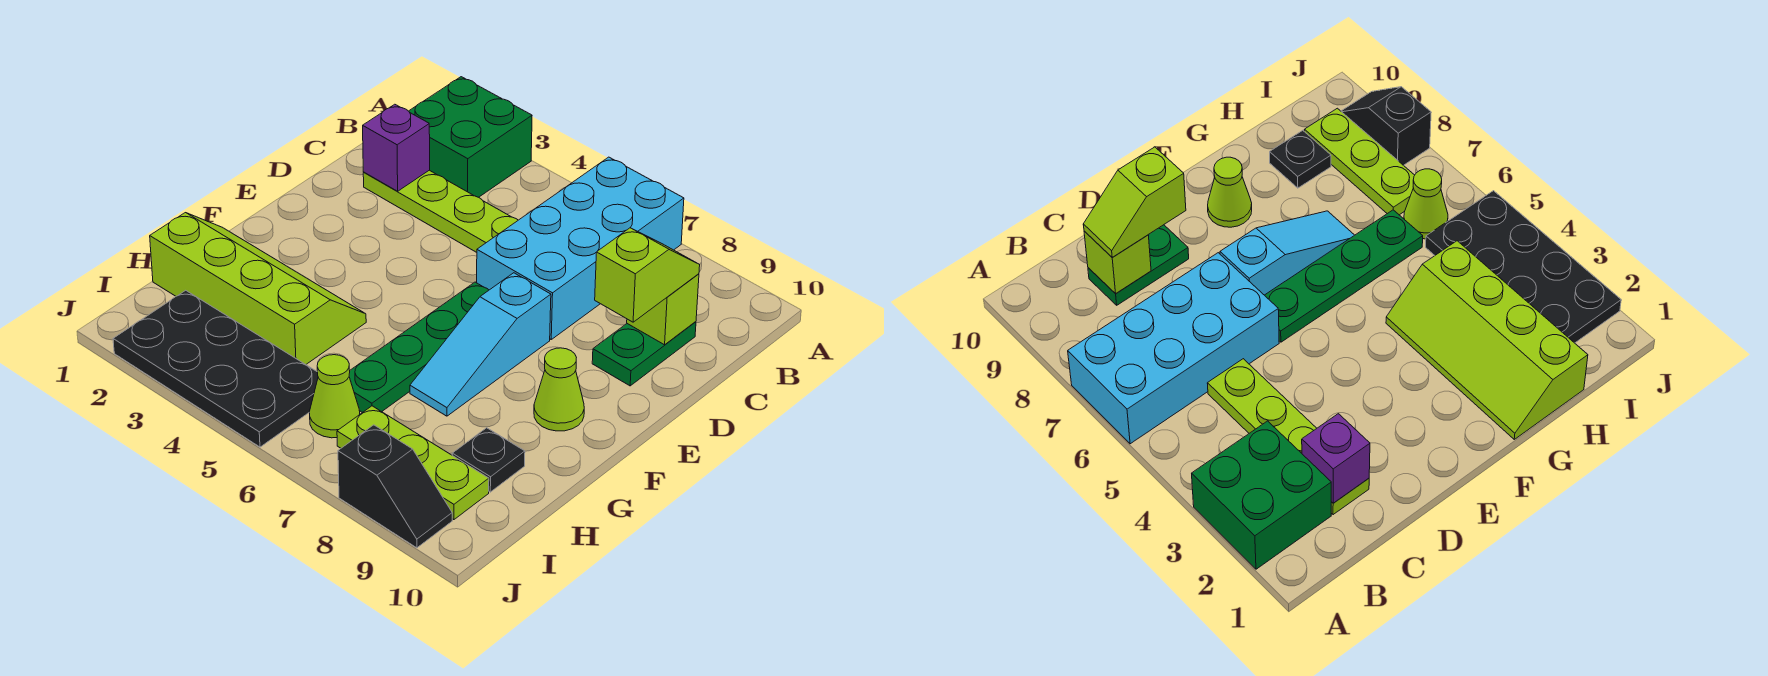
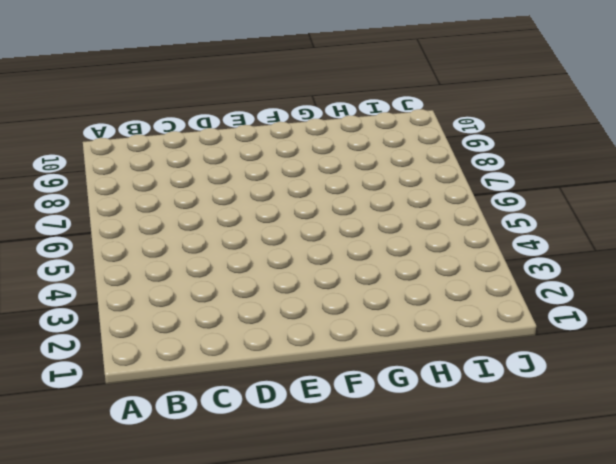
none -> green brick A2:B3 level 1
none -> cyan brick A6:D7 level 1
none -> lime plate C2:C5 level 1

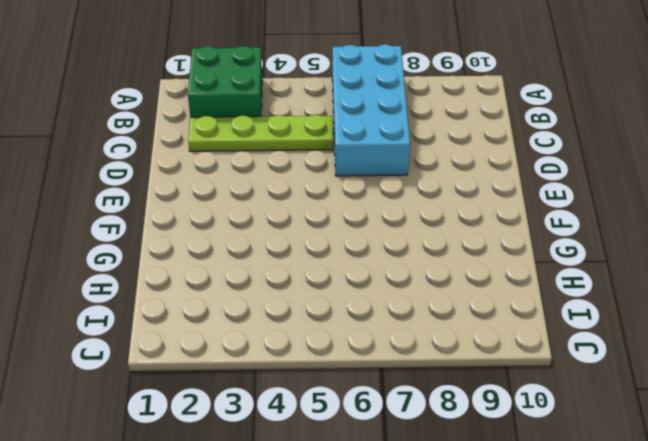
none -> green plate C9:D9 level 1
none -> green plate E6:H6 level 1
none -> cyan slope E7:G7 level 1 top E

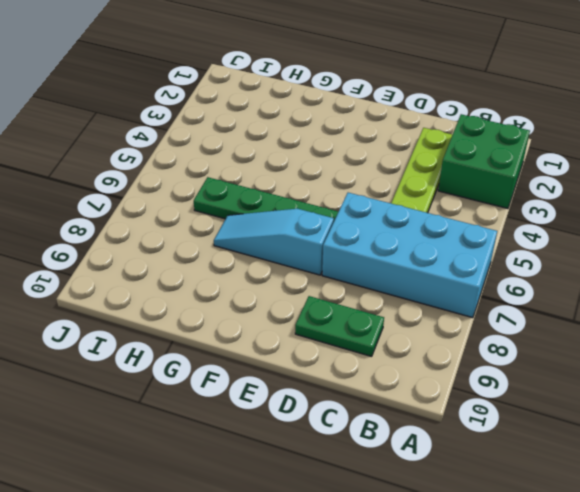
none -> lime cone F9 level 1
none -> lime slope G1:H4 level 1 top H
none -> black plate H9 level 1

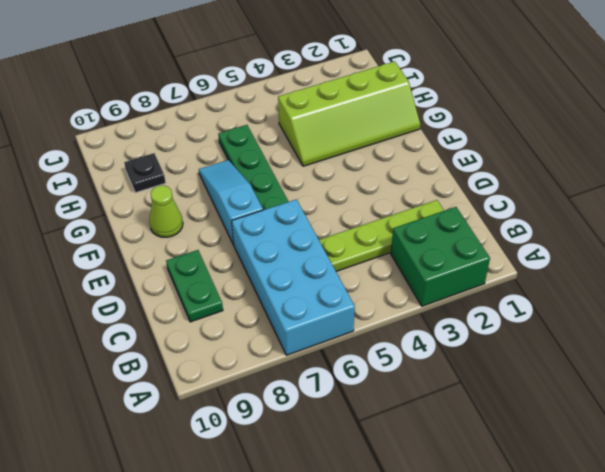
none -> black plate I2:J5 level 1
none -> lime cone I6 level 1
none -> lime plate I7:I9 level 1

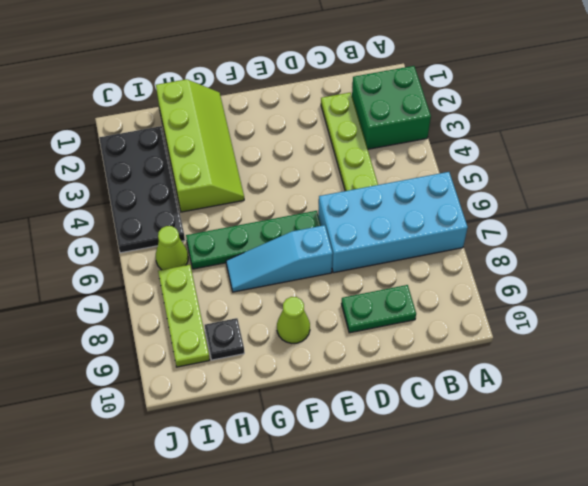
none -> black slope J8:J9 level 1 top 8
none -> purple brick C2 level 2
none -> lime brick C9 level 2

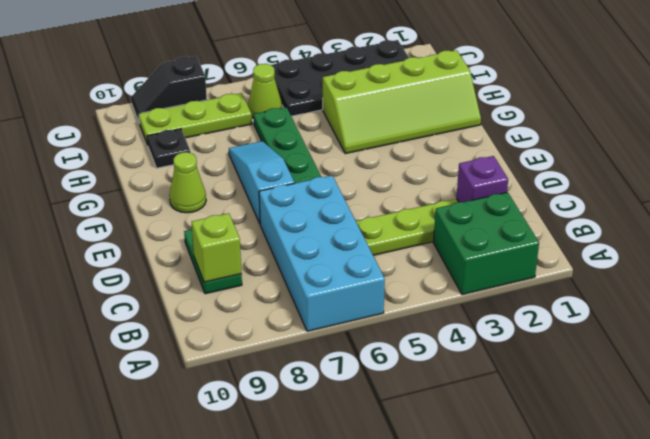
none -> lime slope C9:D9 level 3 top D

